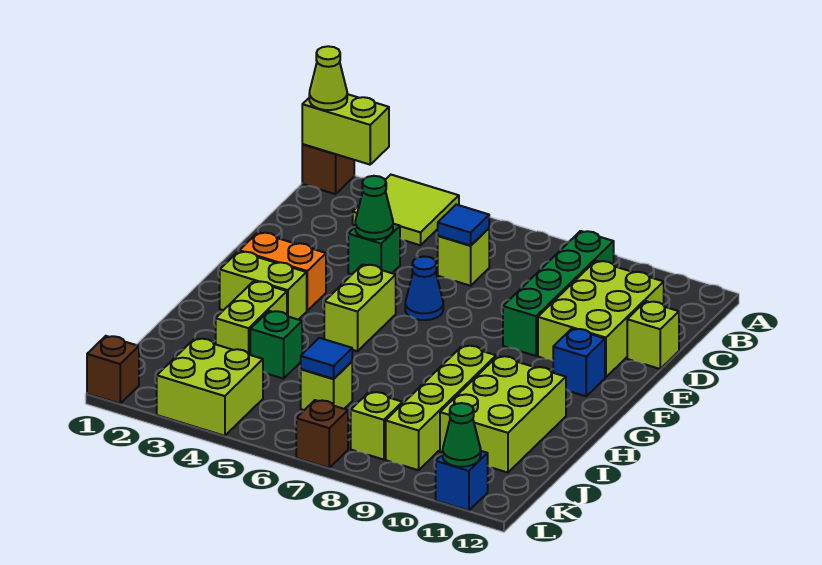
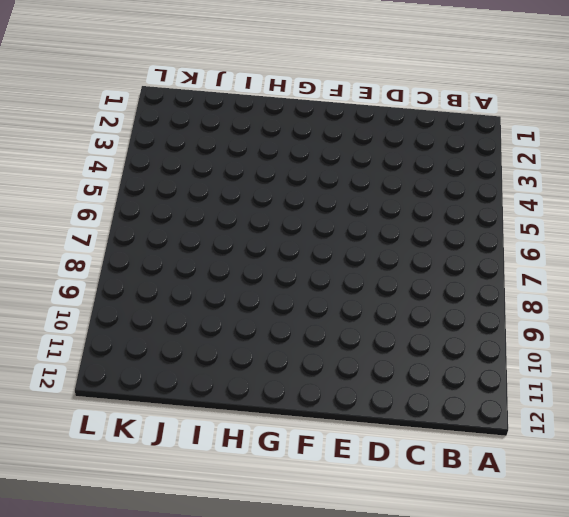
none -> brown brick A1 level 1
none -> lime tile A3:B4 level 1
none -> green brick B9:E9 level 1

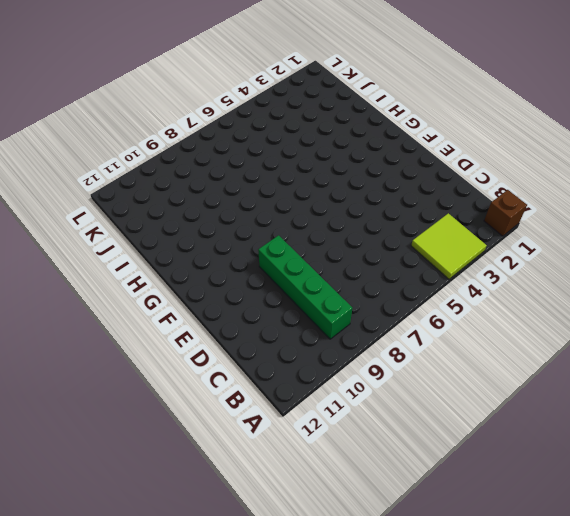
none -> lime brick C6 level 1
none -> lime brick C10:E11 level 1
none -> green brick D4 level 1

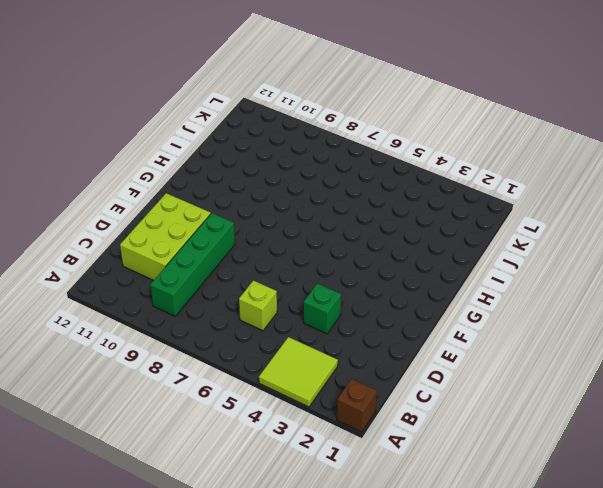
none -> lime brick D12 level 1
none -> blue cone E6 level 1
none -> orange brick F2:F3 level 1

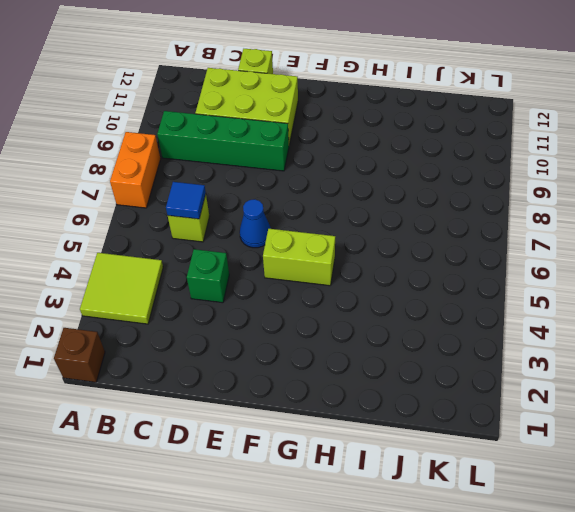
orange brick A7:A8 level 1 -> orange brick F2:F3 level 1
none -> blue brick F11 level 1
none -> lime brick G2:G3 level 1
none -> lime brick H3:I3 level 1

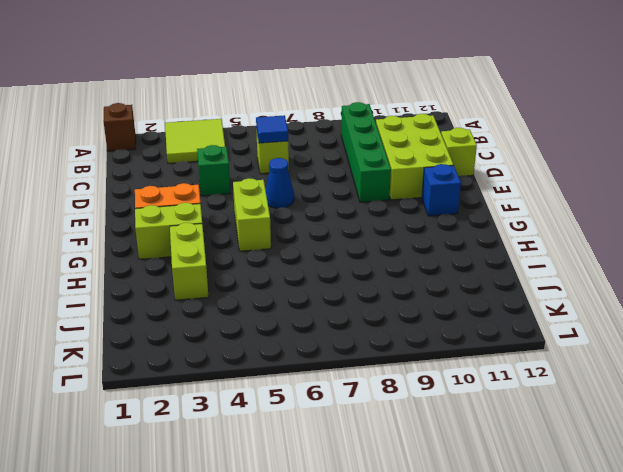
none -> lime brick H9:K9 level 1
none -> lime brick H10:J11 level 1
none -> green brick I4 level 1

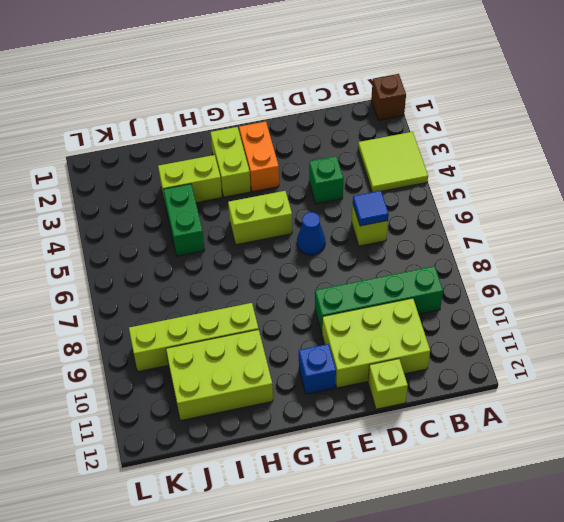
green brick I4:I5 level 1 -> green brick I4 level 1
none -> lime brick J6 level 1
none -> lime brick K3:L4 level 1
none -> lime brick K8 level 1

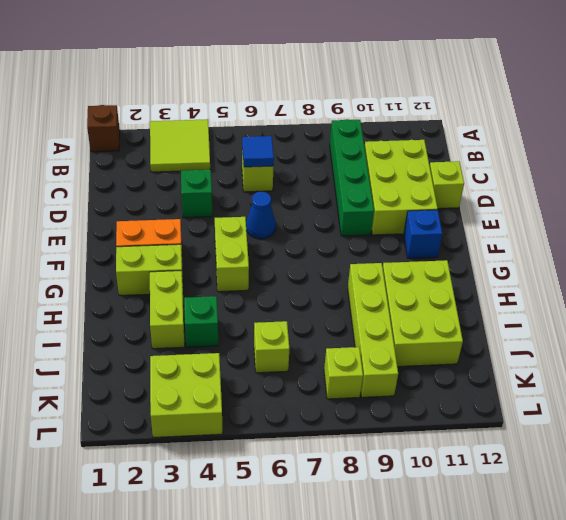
none -> brown brick L1 level 1
none -> brown brick L7 level 1
none -> blue brick L11 level 1

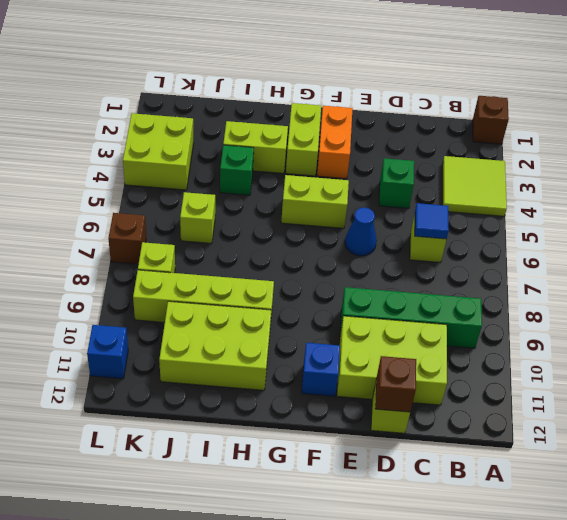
brown brick D12 level 2 -> brown brick L1 level 1
none -> lime brick A1:A2 level 2
none -> green cone D4 level 2
none -> blue tile J6 level 2

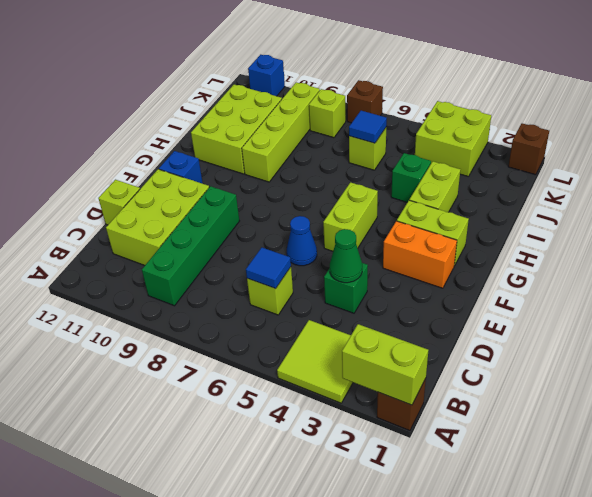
none -> green cone L11 level 2
none -> lime cone A1 level 3

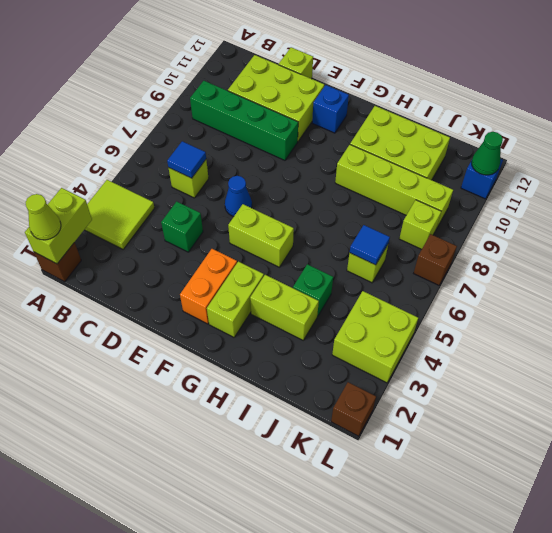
none -> green cone D4 level 2

